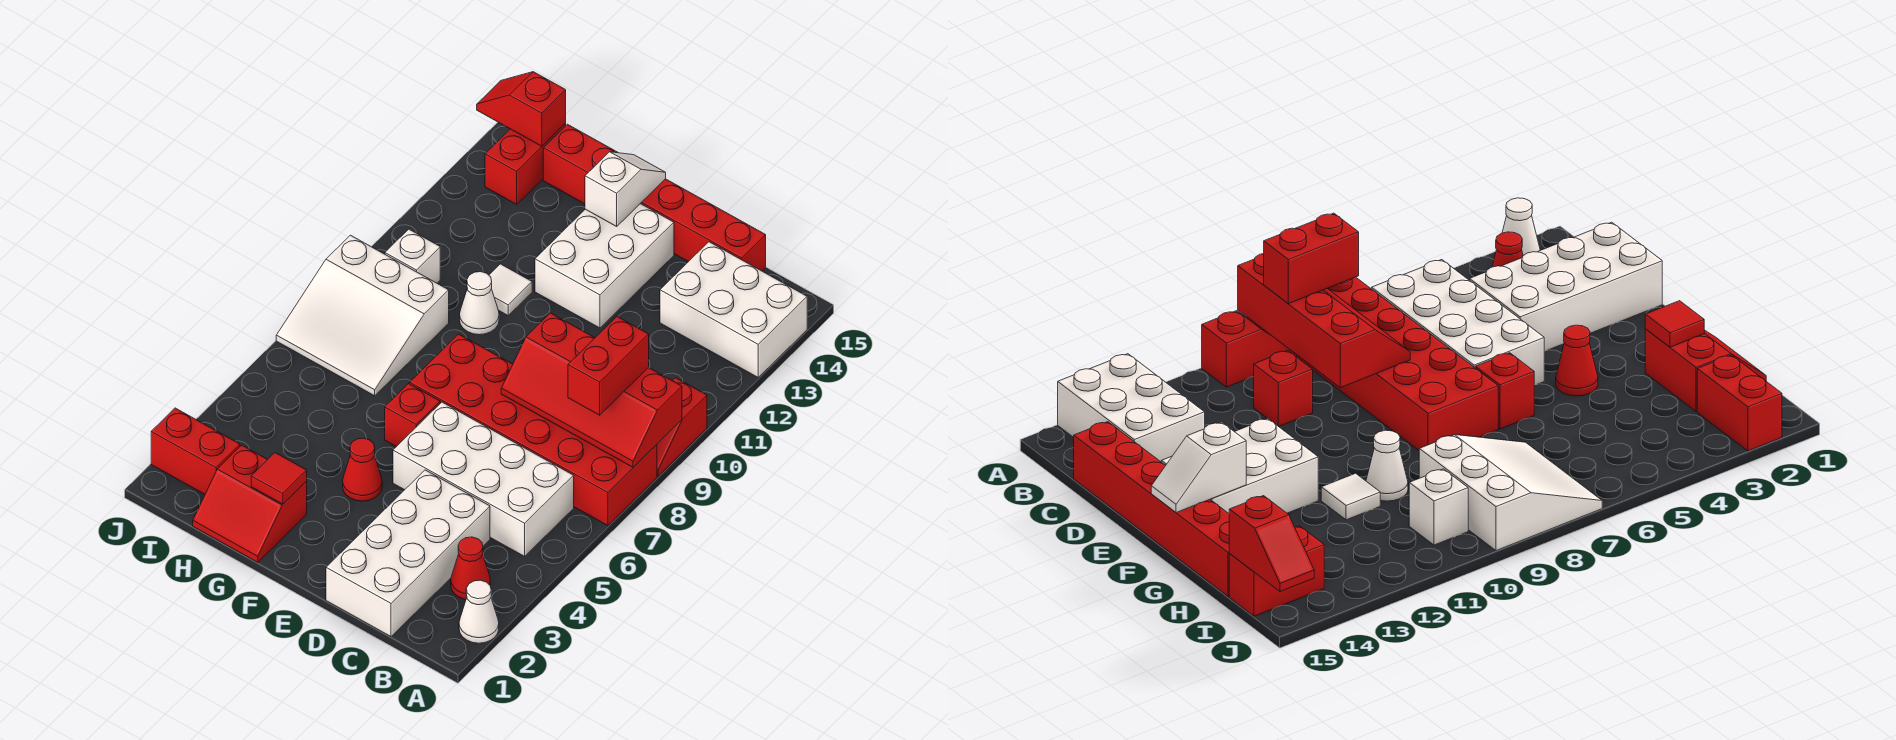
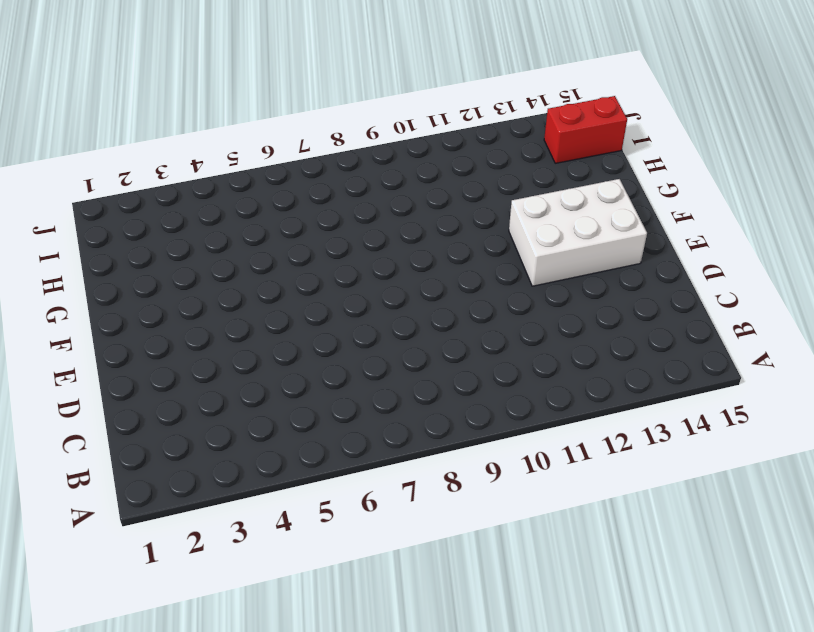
none -> white cone A2 level 1
none -> red brick A7:F8 level 1
none -> red slope A9:A10 level 1 top 10

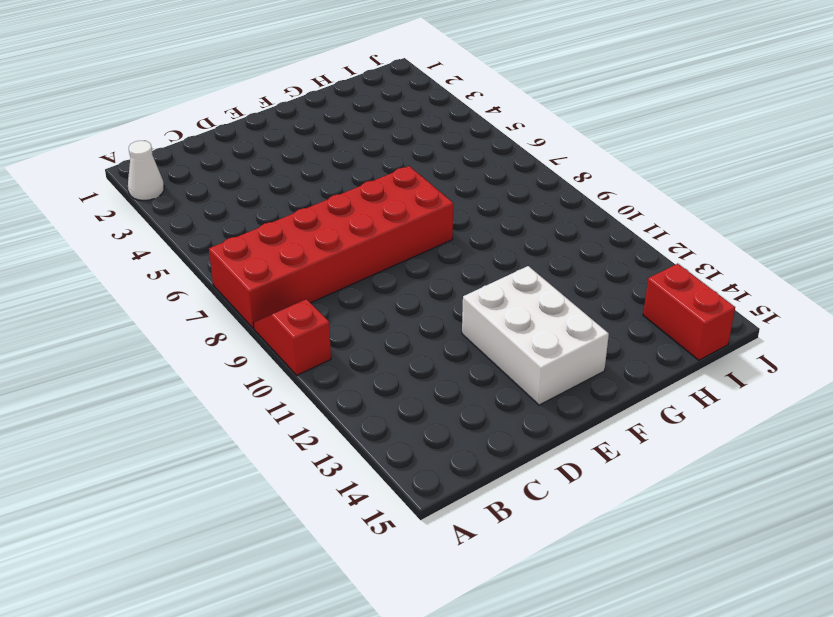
none -> white brick A13:C14 level 1
none -> red cone B3 level 1
none -> white brick B5:E6 level 1

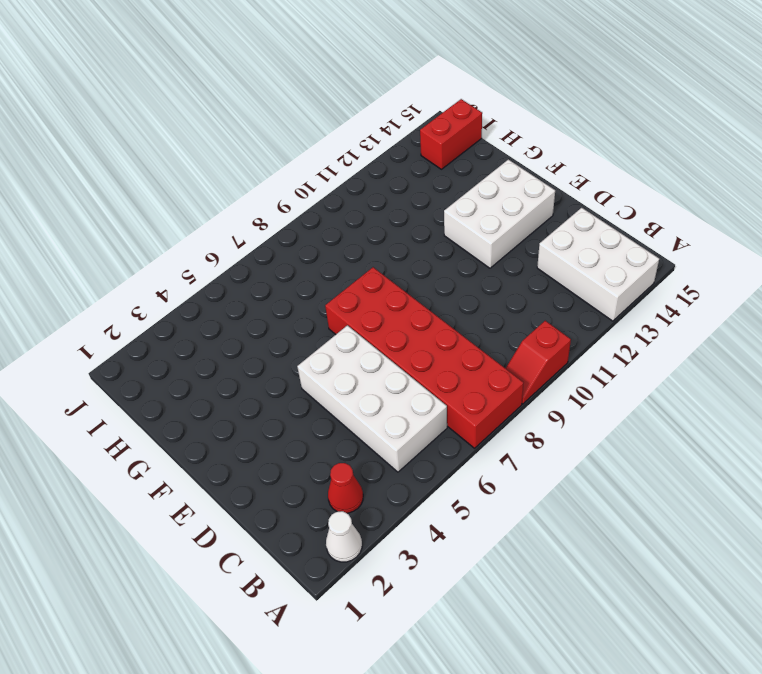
none -> white brick C1:D4 level 1
none -> red brick C10 level 1
none -> red brick C15:H15 level 1

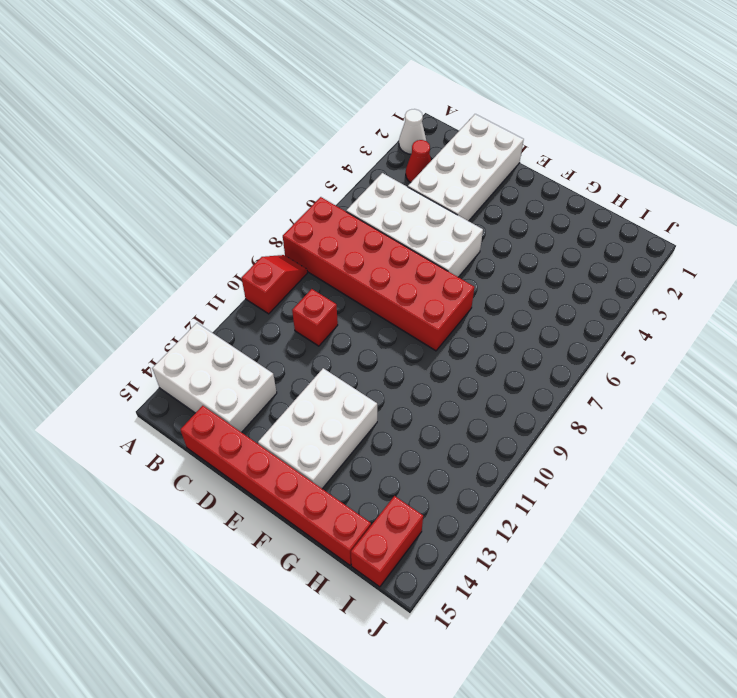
none -> red cone F4 level 1
none -> red brick F6 level 1
none -> red slope G1:H2 level 1 top 2

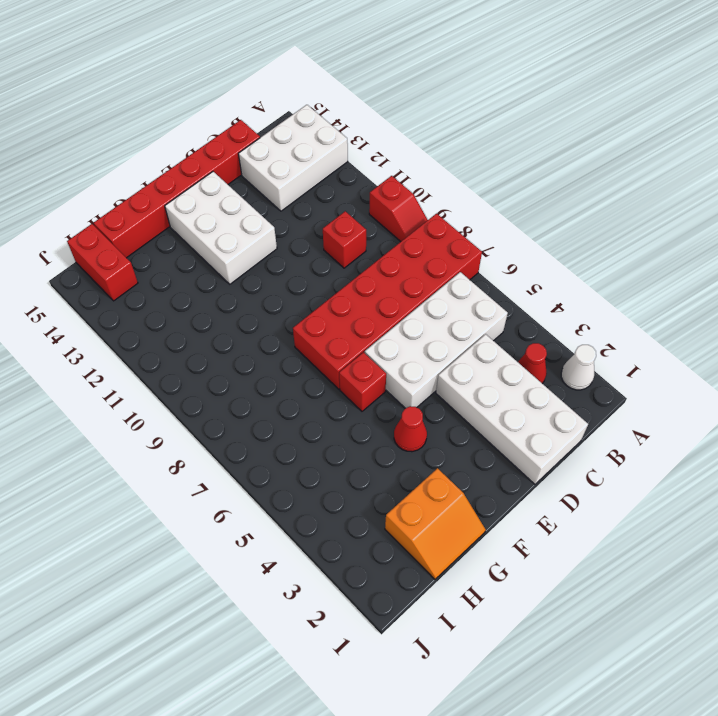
orange slope G1:H2 level 1 top 2 -> red slope G1:H2 level 1 top 2
none -> white cone G10 level 1
none -> white tile G11 level 1
none -> white slope H7:J9 level 1 top 9

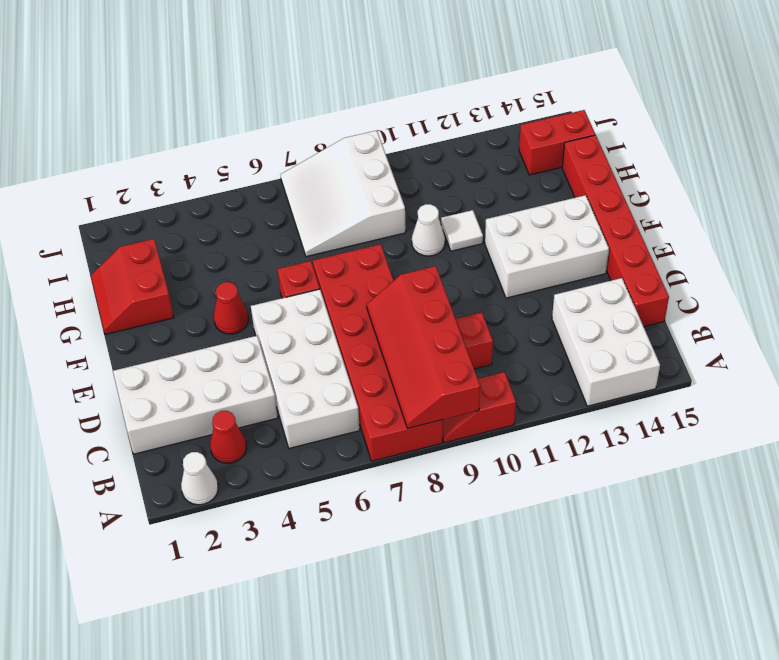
none -> red brick I2:J2 level 1
none -> white brick I10 level 1
none -> white slope F14:F15 level 2 top 14

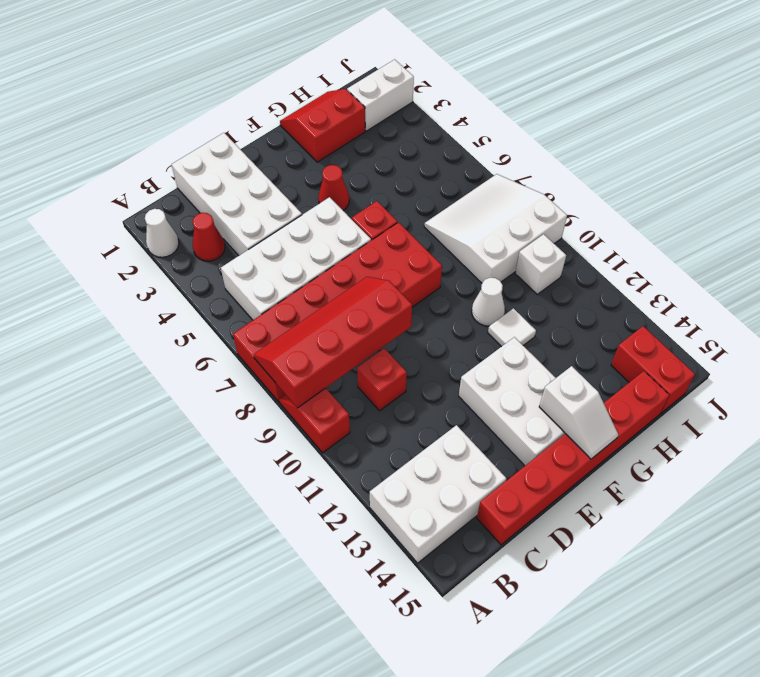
white brick I2:J2 level 1 -> red brick I2:J2 level 1
none -> red tile G2 level 2
none -> red slope I15:J15 level 2 top I
none -> red brick B8:B9 level 3

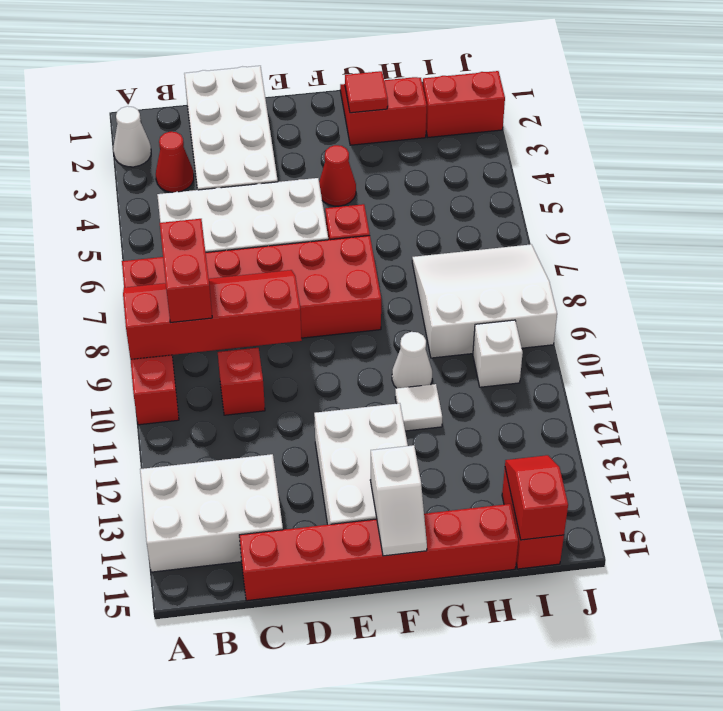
red slope I14:I15 level 2 top 15 -> red slope I15:J15 level 2 top I

